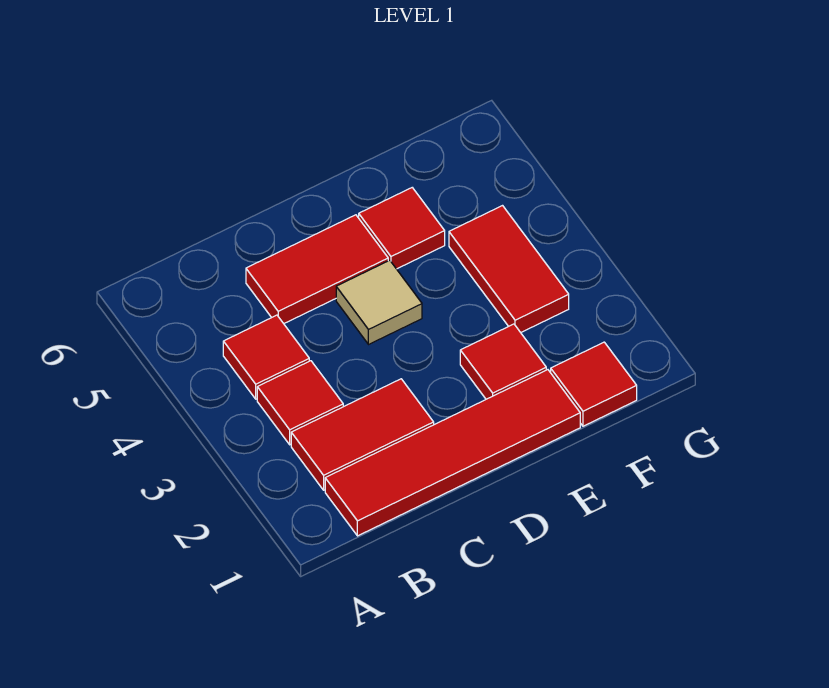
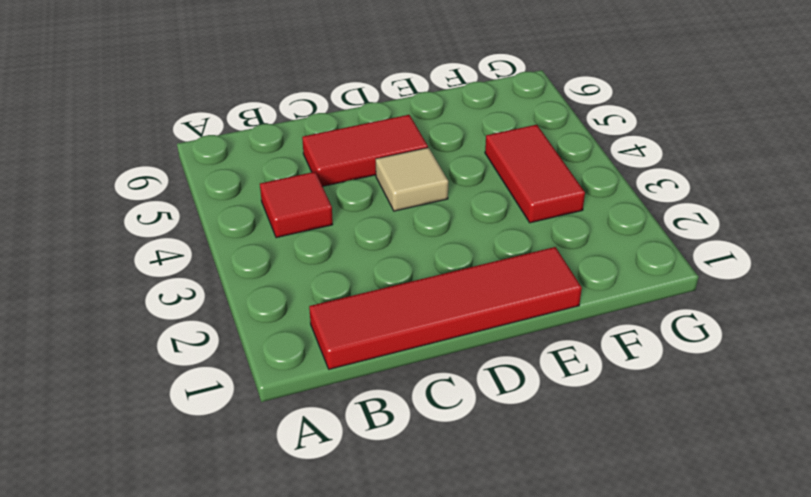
none -> red tile B2:C2 level 1
none -> red tile B3 level 1

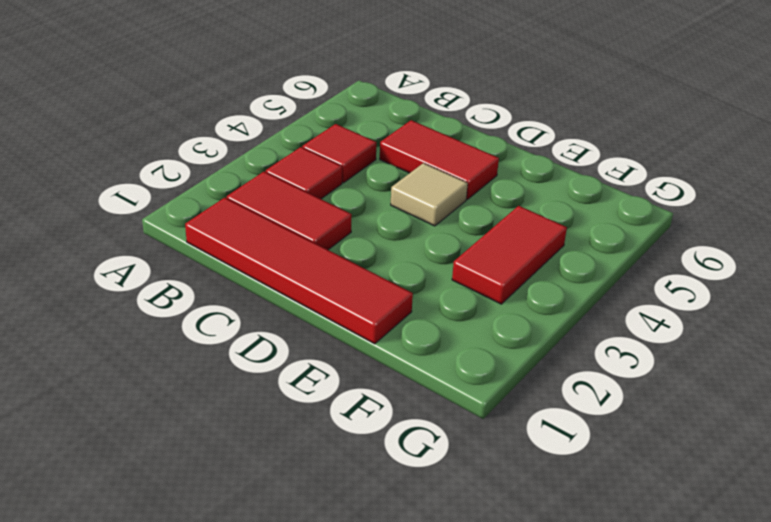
none -> red tile E2 level 1
none -> red tile E5 level 1

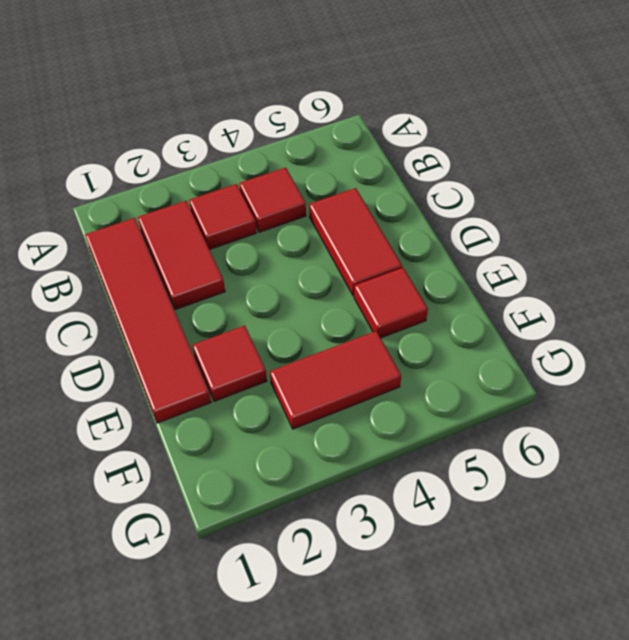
none -> tan tile D4 level 1
none -> red tile F1 level 1

